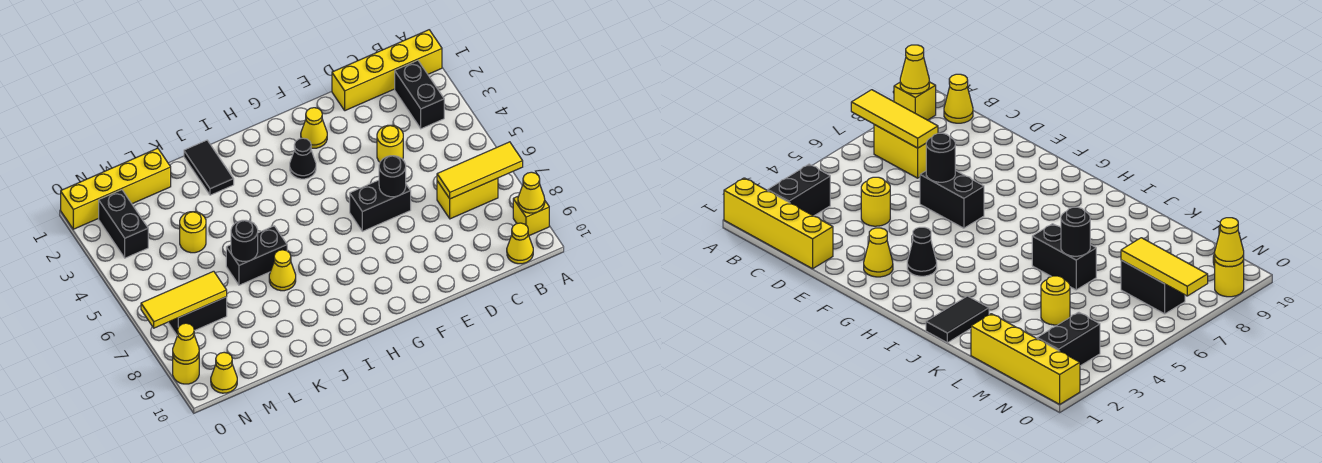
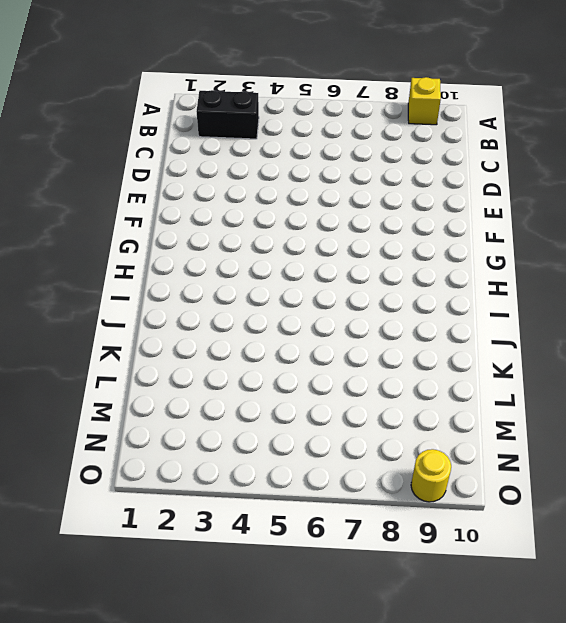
none -> yellow brick A1:D1 level 1
none -> yellow brick B7:C7 level 1
none -> yellow cone B10 level 1

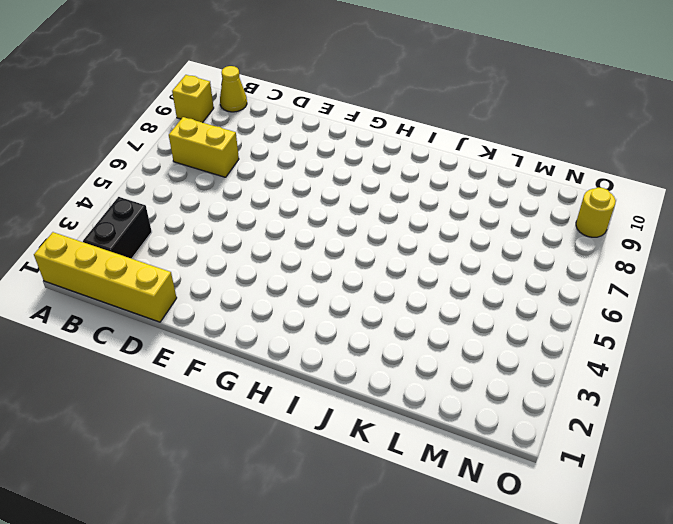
none -> yellow round brick D4 level 1
none -> black brick E6:F6 level 1
none -> yellow cone F2 level 1

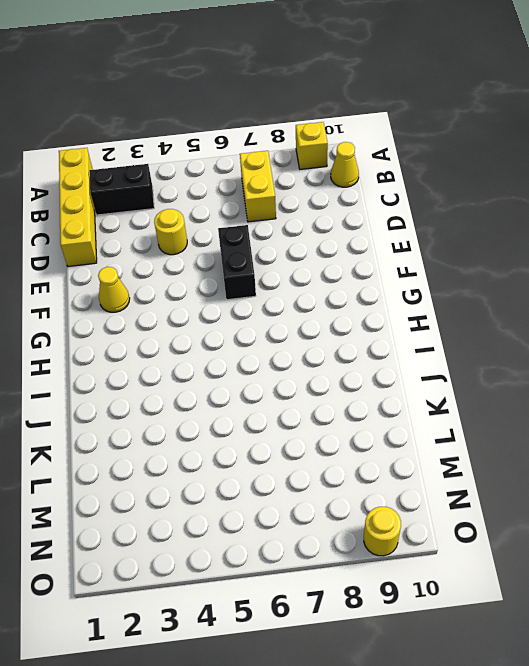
none -> black cone G3 level 1
none -> black tile J1:J2 level 1
none -> black brick J6:K6 level 1

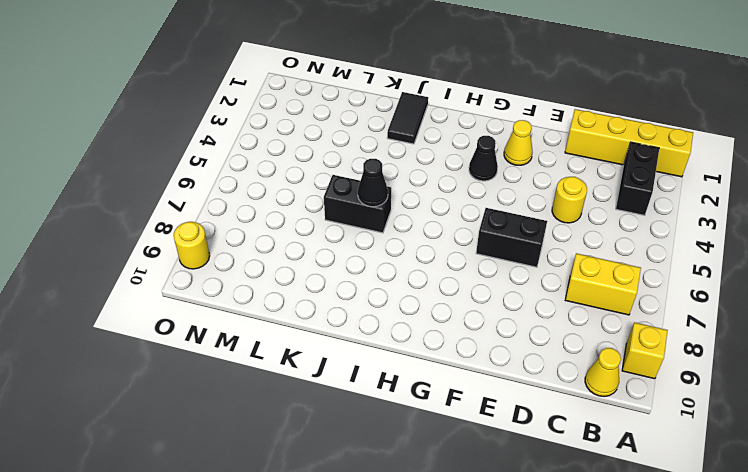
black cone J6 level 2 -> none
none -> yellow cone J7 level 1
none -> yellow brick L1:O1 level 1
none -> yellow round brick L4 level 1

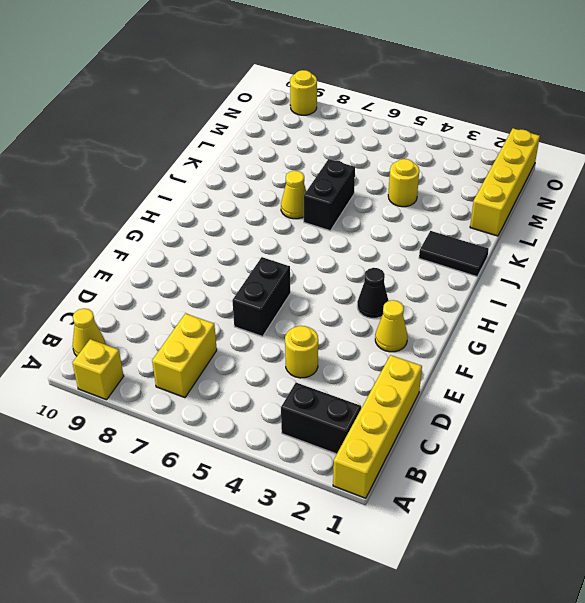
none -> black brick M7:N7 level 1
none -> black brick N2:N3 level 1
none -> yellow cone N10 level 1

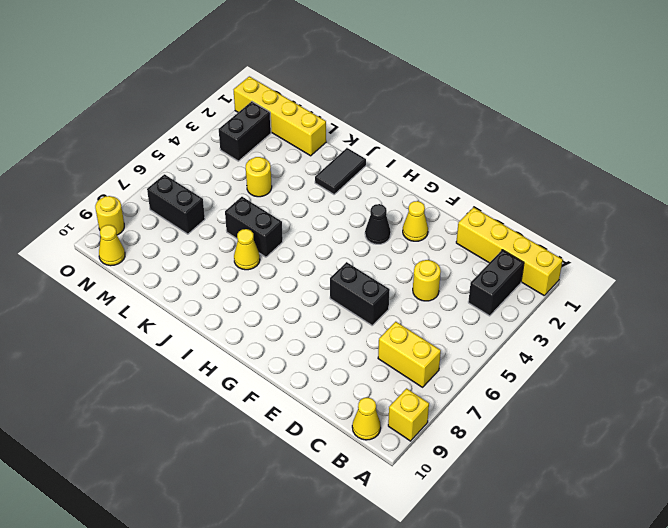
none -> yellow tile A7:C7 level 2
none -> yellow cone A9 level 2
none -> black round brick E6 level 2

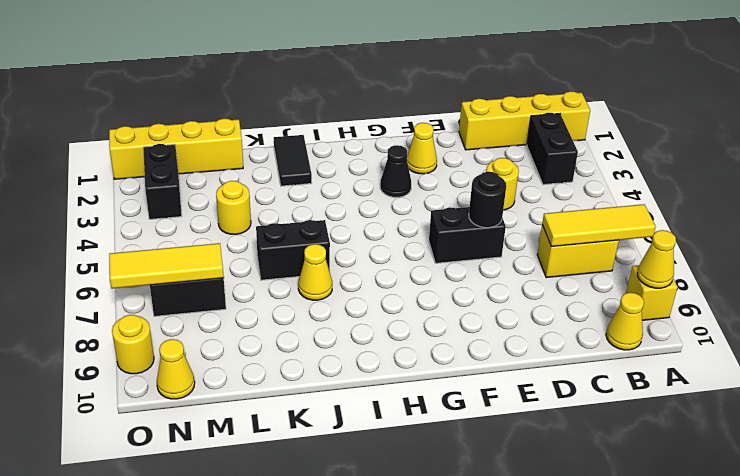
none -> black round brick K6 level 2
none -> yellow cone O9 level 2

